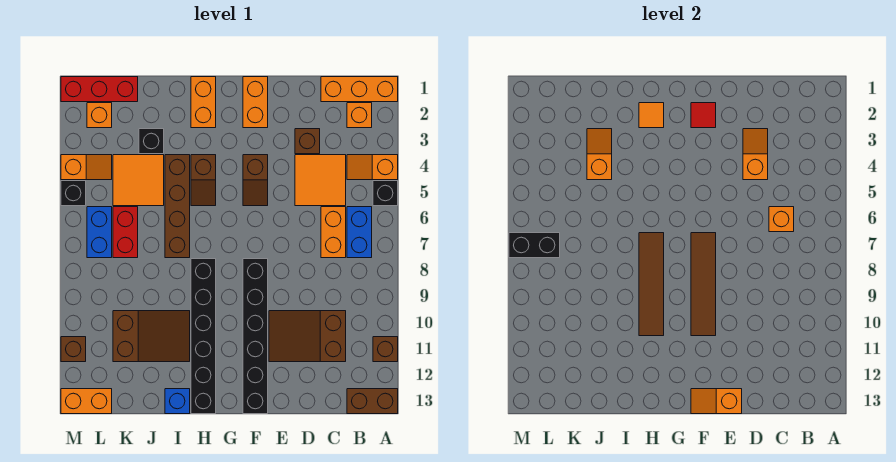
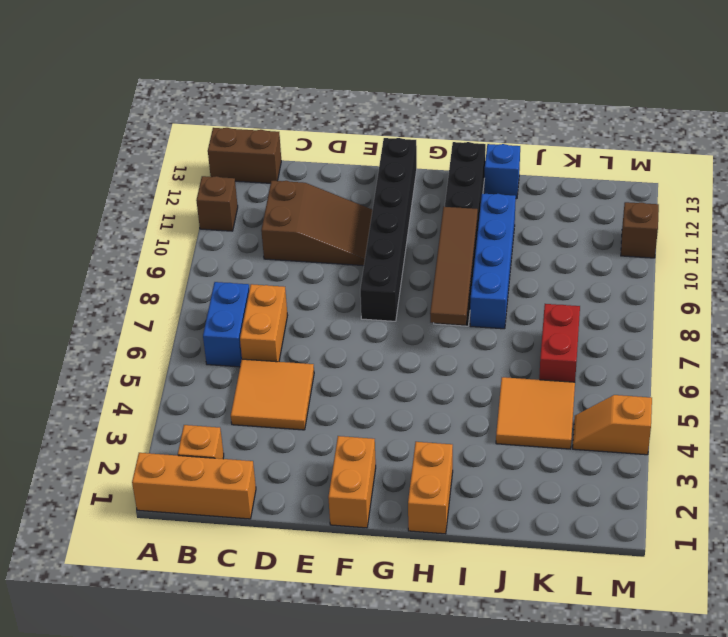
blue brick I8:I11 level 1 -> brown slope I10:K11 level 1 top K
none -> orange slope A4:B4 level 1 top A
none -> black brick A5 level 1
none -> brown brick D3 level 1
none -> brown slope F4:F5 level 1 top 4

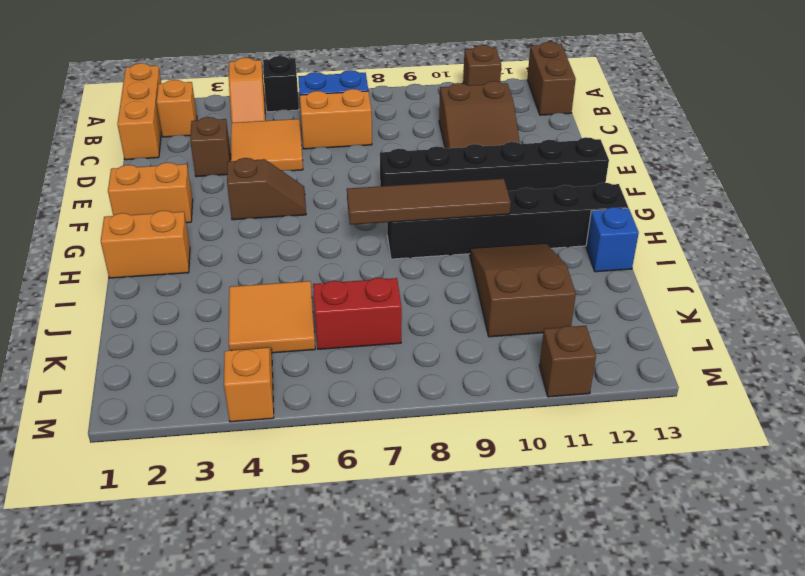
none -> brown slope H4:H5 level 1 top 4
none -> brown brick I4:I7 level 1
none -> black brick J3 level 1
none -> red brick K1:M1 level 1

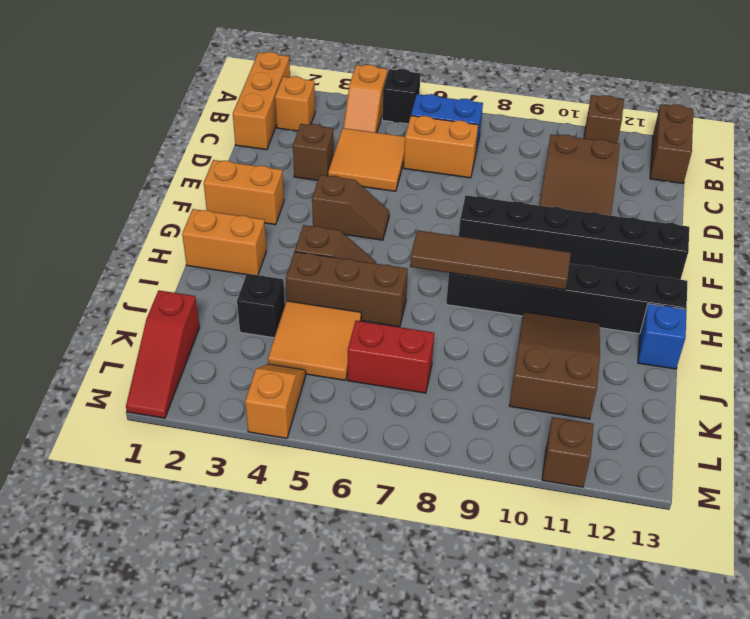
brown brick I4:I6 level 1 -> brown brick I4:I7 level 1
red slope K1:M1 level 1 top K -> red brick K1:M1 level 1
none -> orange brick L2 level 1
none -> blue brick L6:L7 level 1
none -> orange brick L13:M13 level 1
none -> black brick M5 level 1

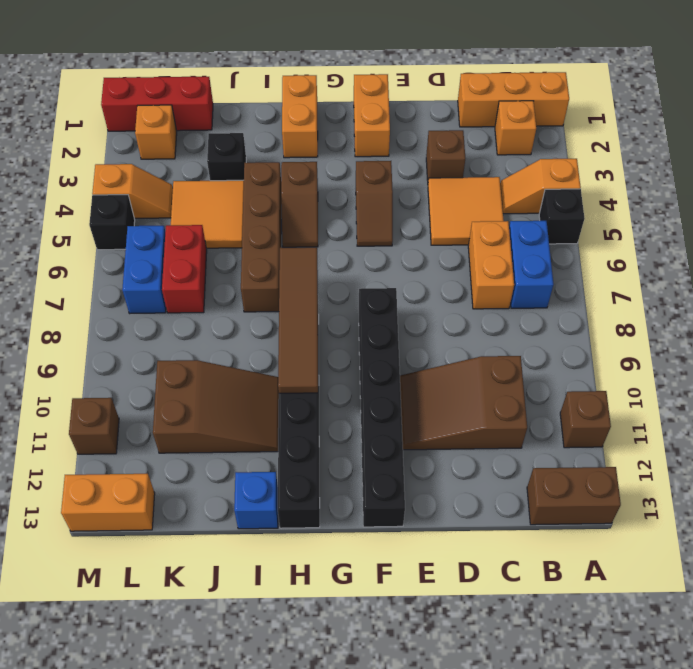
none -> orange brick C6 level 2
none -> orange slope D3:D4 level 2 top 4
none -> orange slope E13:F13 level 2 top E
none -> red tile F2 level 2

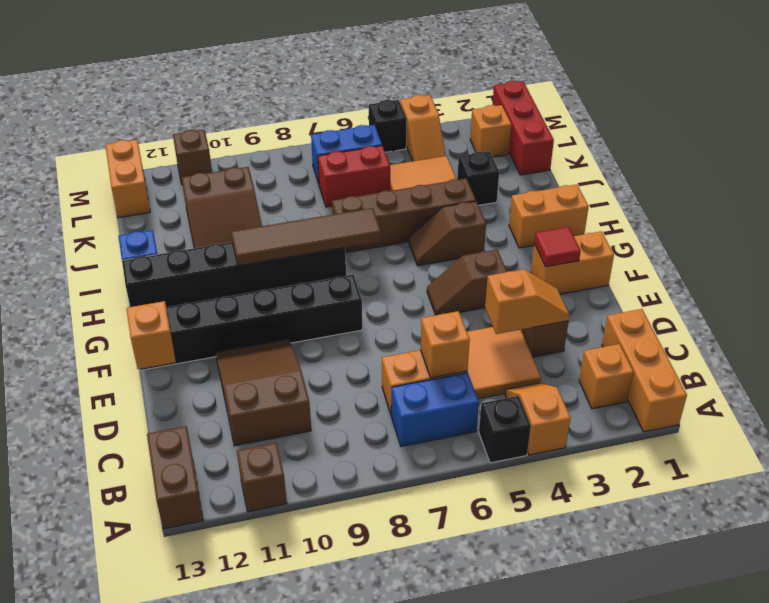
none -> brown tile F7:F10 level 2
none -> orange tile H2 level 2
none -> orange slope J3:J4 level 2 top 4
none -> black brick L7:M7 level 2

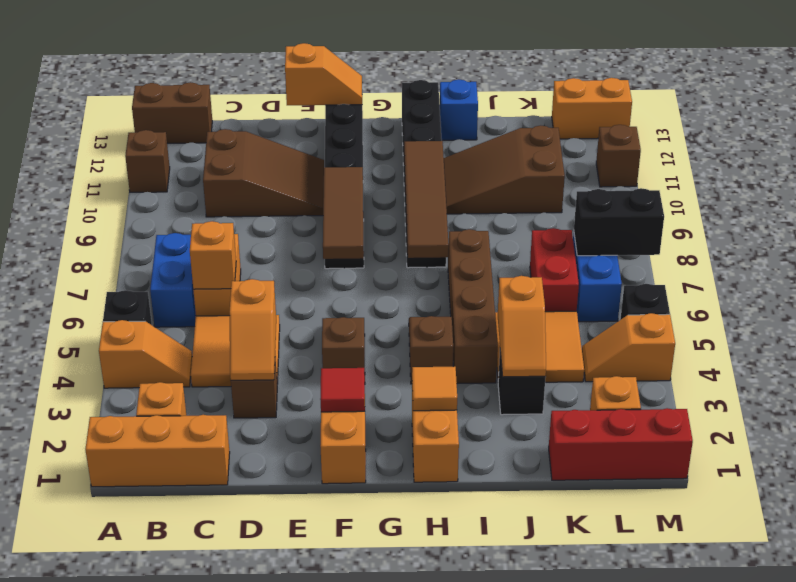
brown tile F7:F9 level 2 -> brown tile F7:F10 level 2

